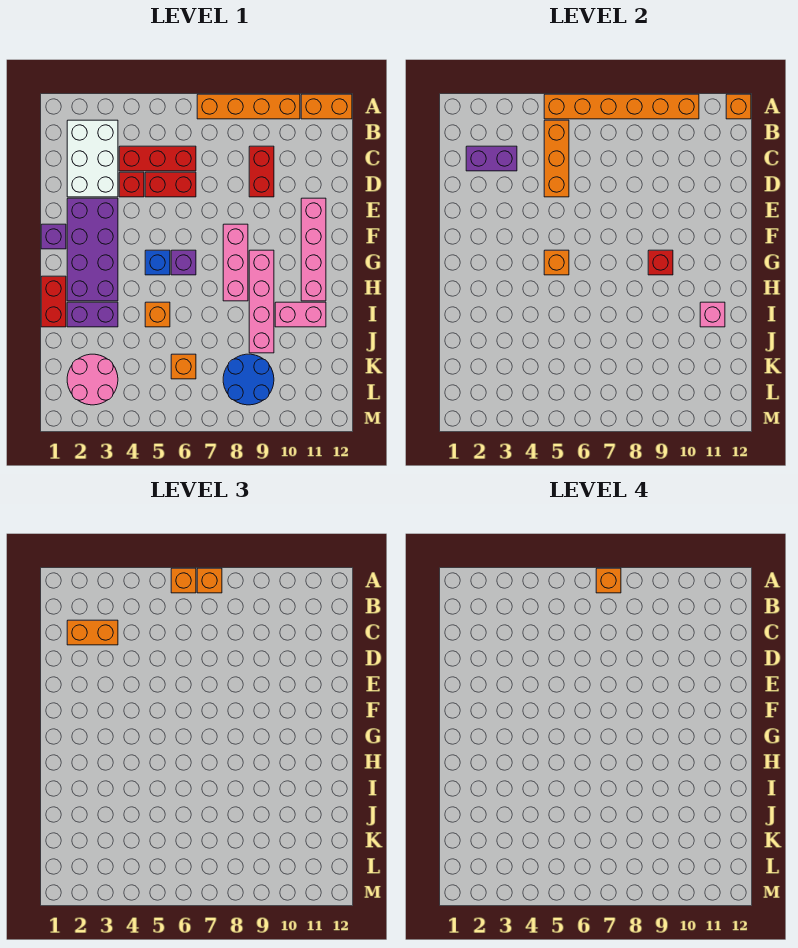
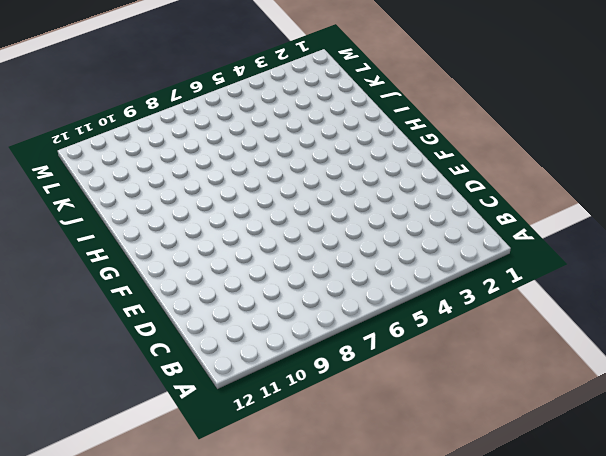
none -> orange brick A7:A10 level 1
none -> orange brick A11:A12 level 1
none -> white brick B2:D3 level 1
none -> red brick C4:C6 level 1

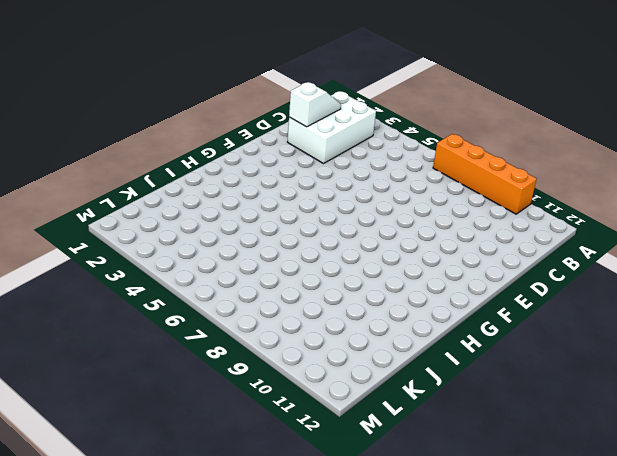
white slope C2:D2 level 2 top D -> purple brick C2:C3 level 2
none -> orange brick A11:A12 level 1
none -> red brick C4:C6 level 1
none -> red brick C9:D9 level 1
none -> red brick D4 level 1

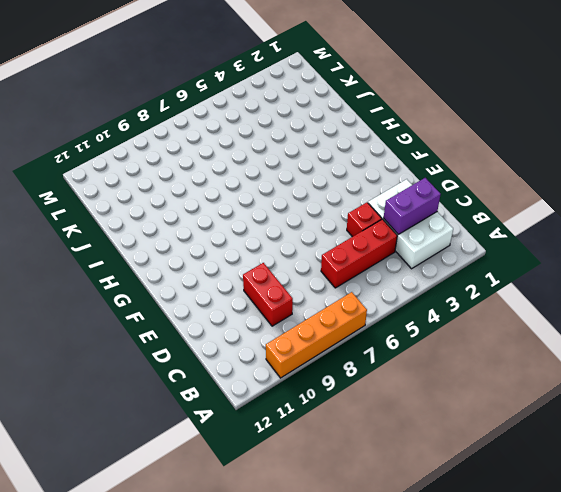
none -> orange brick A11:A12 level 1
none -> red brick D5:D6 level 1
none -> purple brick E2:H3 level 1
none -> pink brick E11:H11 level 1

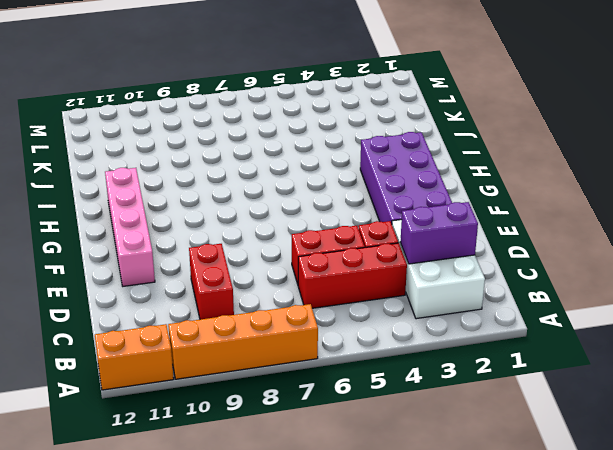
none -> purple brick F1 level 1
none -> pink brick F8:H8 level 1
none -> blue brick G5 level 1
none -> purple brick G6 level 1

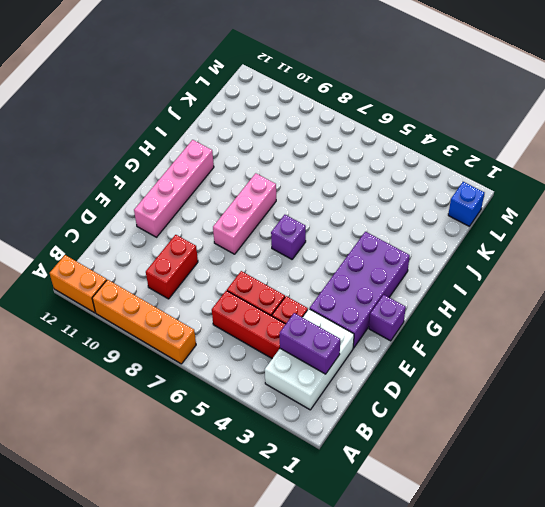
blue brick L1 level 1 -> blue brick G5 level 1
none -> pink brick G9:J9 level 1
none -> red brick H1:I1 level 1
none -> purple brick I2:I3 level 1
none -> orange brick I5 level 1

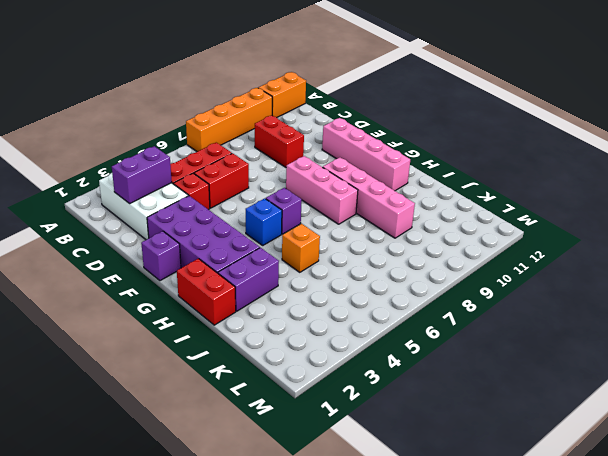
none -> pink brick I10:I11 level 1
none -> pink round brick K2:L3 level 1
none -> orange brick K6 level 1
none -> blue round brick K8:L9 level 1

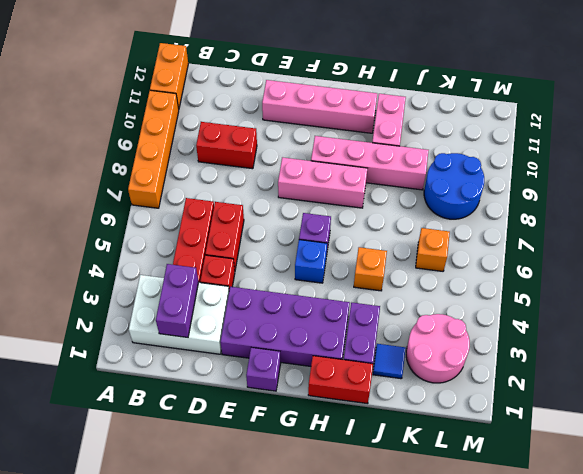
blue tile J2 level 1 -> none
none -> orange brick A5:A10 level 2
none -> orange brick A12 level 2
none -> orange brick B5:D5 level 2
none -> orange brick G5 level 2

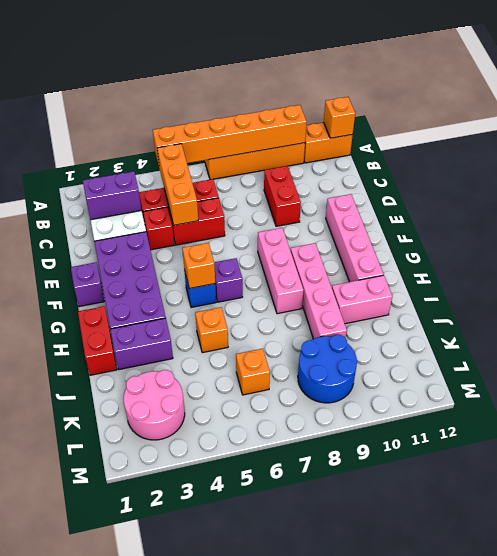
none -> red brick G9 level 2
none -> pink brick I11 level 2
none -> orange brick A6 level 3
none -> orange brick A7 level 3

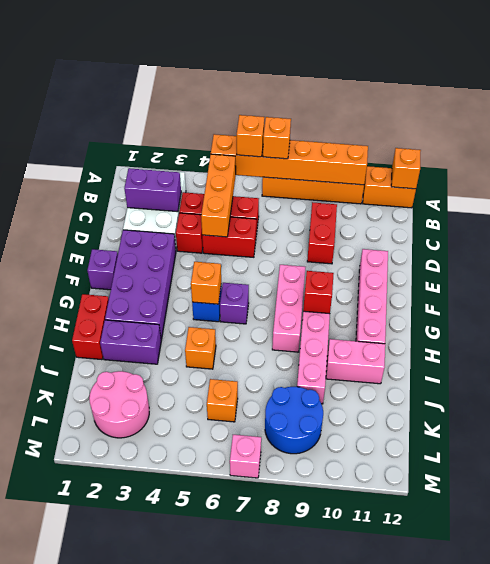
pink brick M7 level 1 -> pink brick I11 level 2
none -> orange brick C2:C3 level 3
none -> orange brick A7 level 4

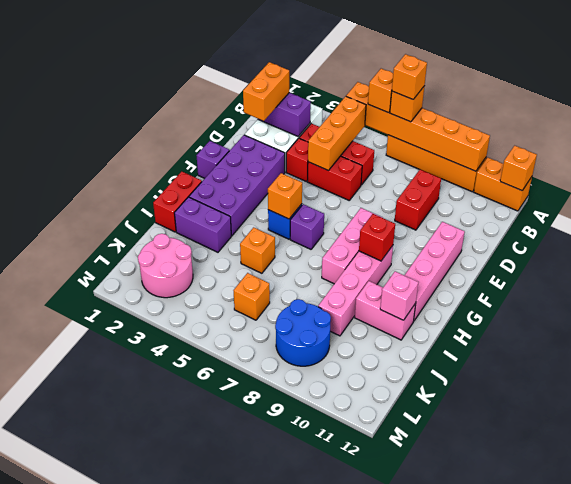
orange brick C2:D2 level 3 -> orange brick C2:C3 level 3

